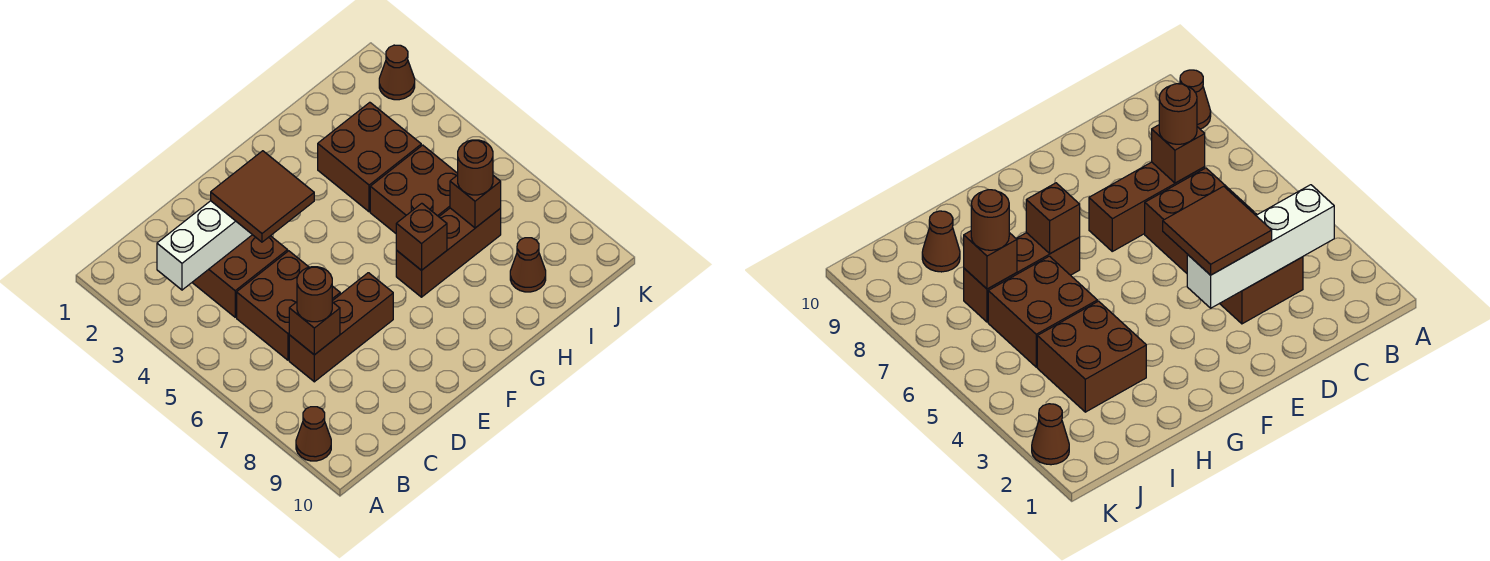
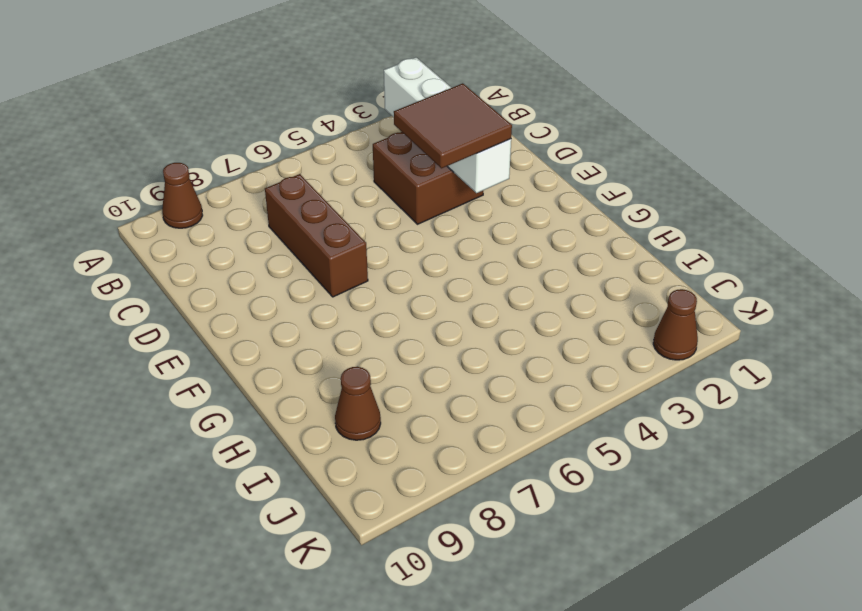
none -> brown brick C5:D6 level 1
none -> brown brick G7:I7 level 1
none -> brown brick H3:I4 level 1

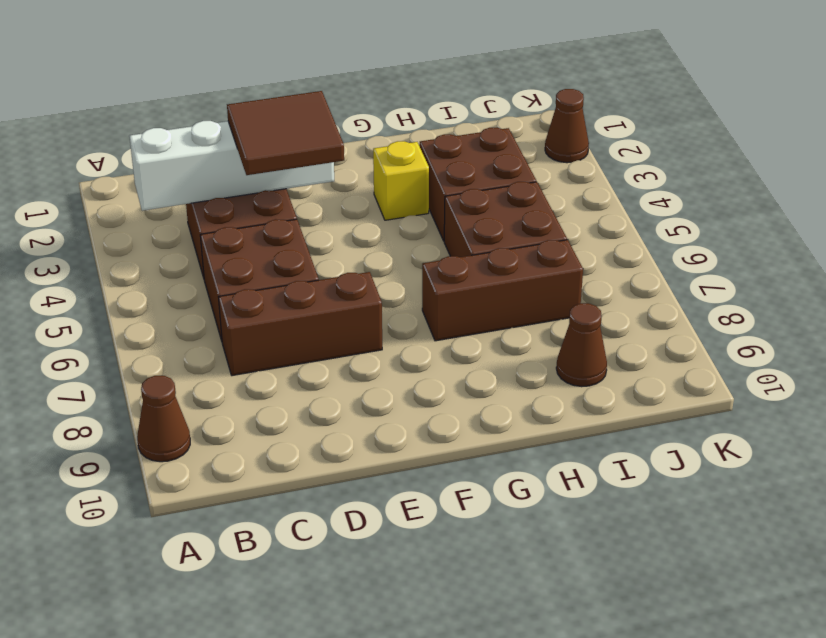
yellow brick G3 level 1 -> none
none -> brown brick C7 level 2
none -> brown brick G7 level 2
none -> brown brick I7 level 2

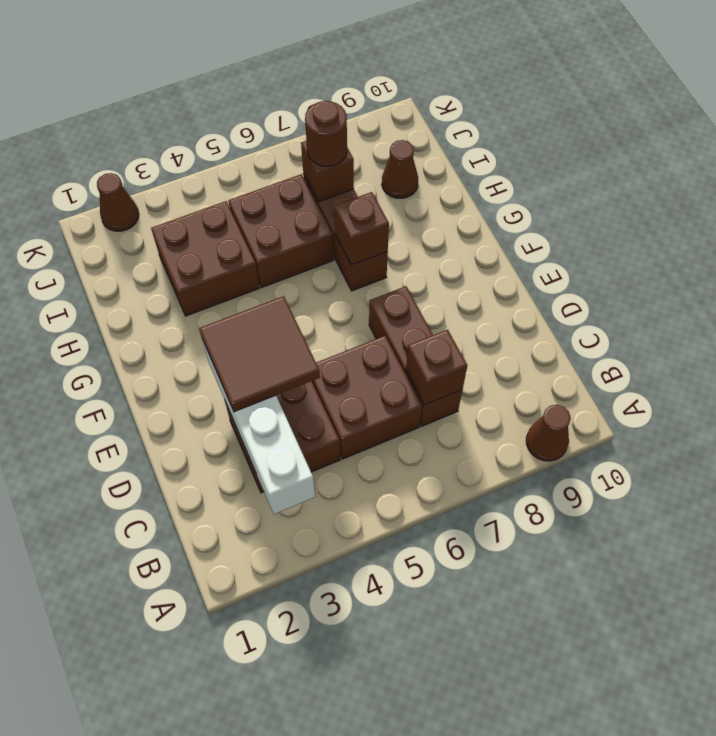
none -> brown round brick C7 level 3

